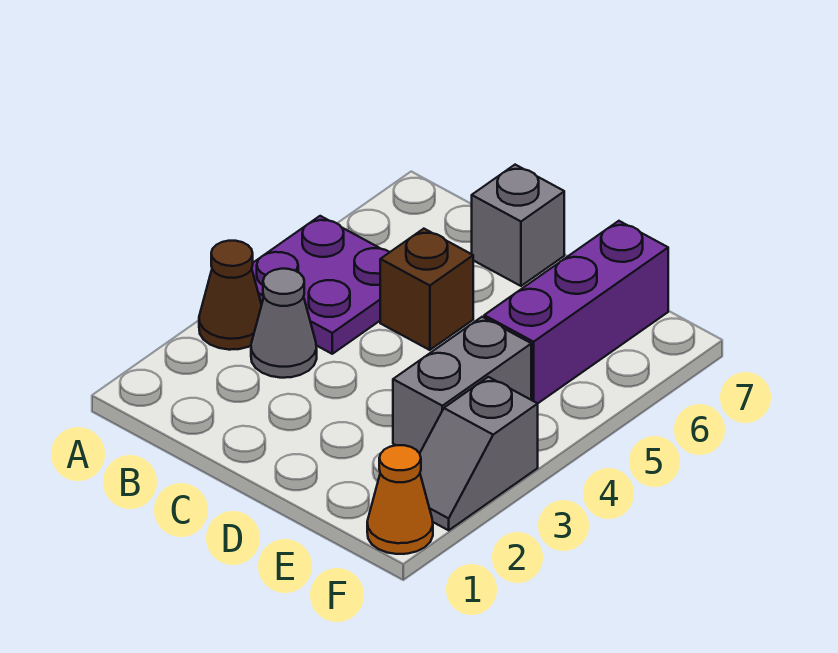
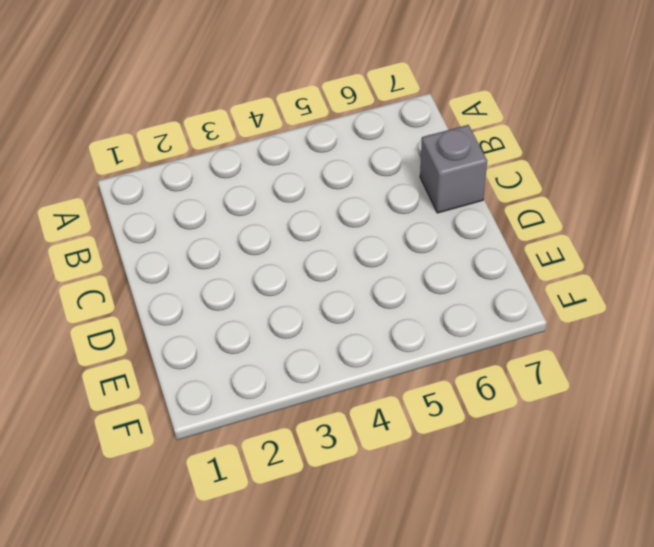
none -> brown cone A3 level 1
none -> purple plate A4:B5 level 1

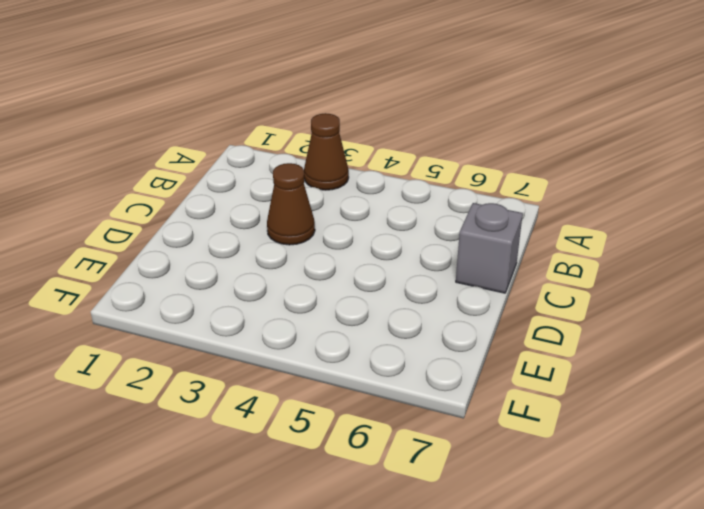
brown cone C3 level 1 -> none
none -> purple plate A4:B5 level 1
none -> grey cone B3 level 1

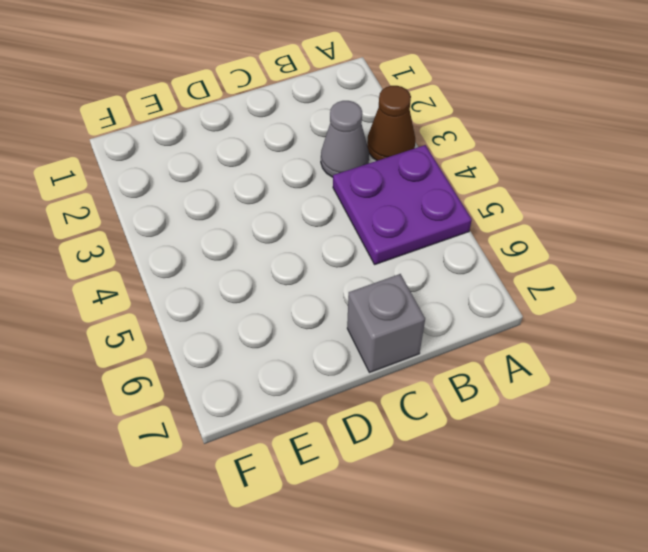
none -> brown brick C5 level 1
none -> grey brick E3:E4 level 1

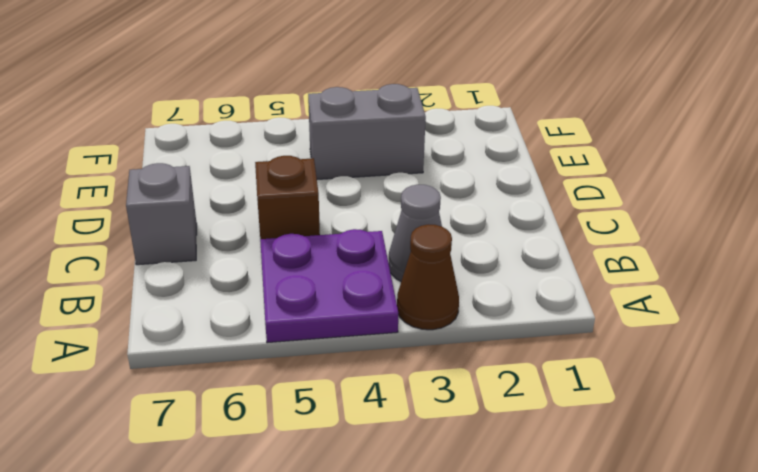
none -> purple brick E5:E7 level 1
none -> orange cone F1 level 1

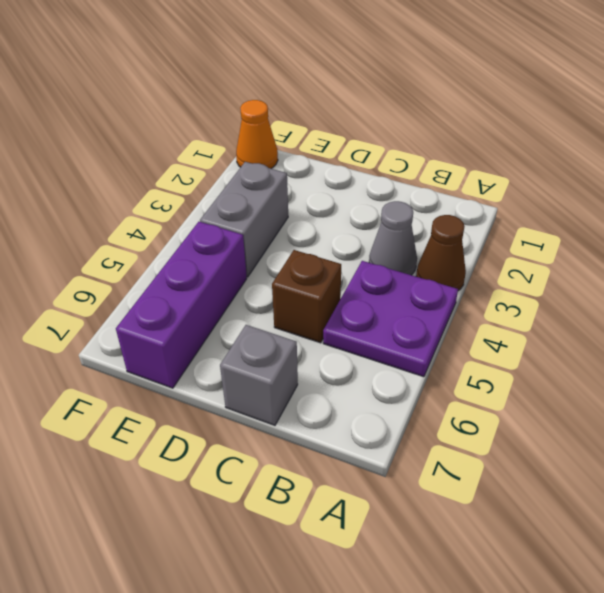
none -> grey slope F2:F3 level 1 top 3

